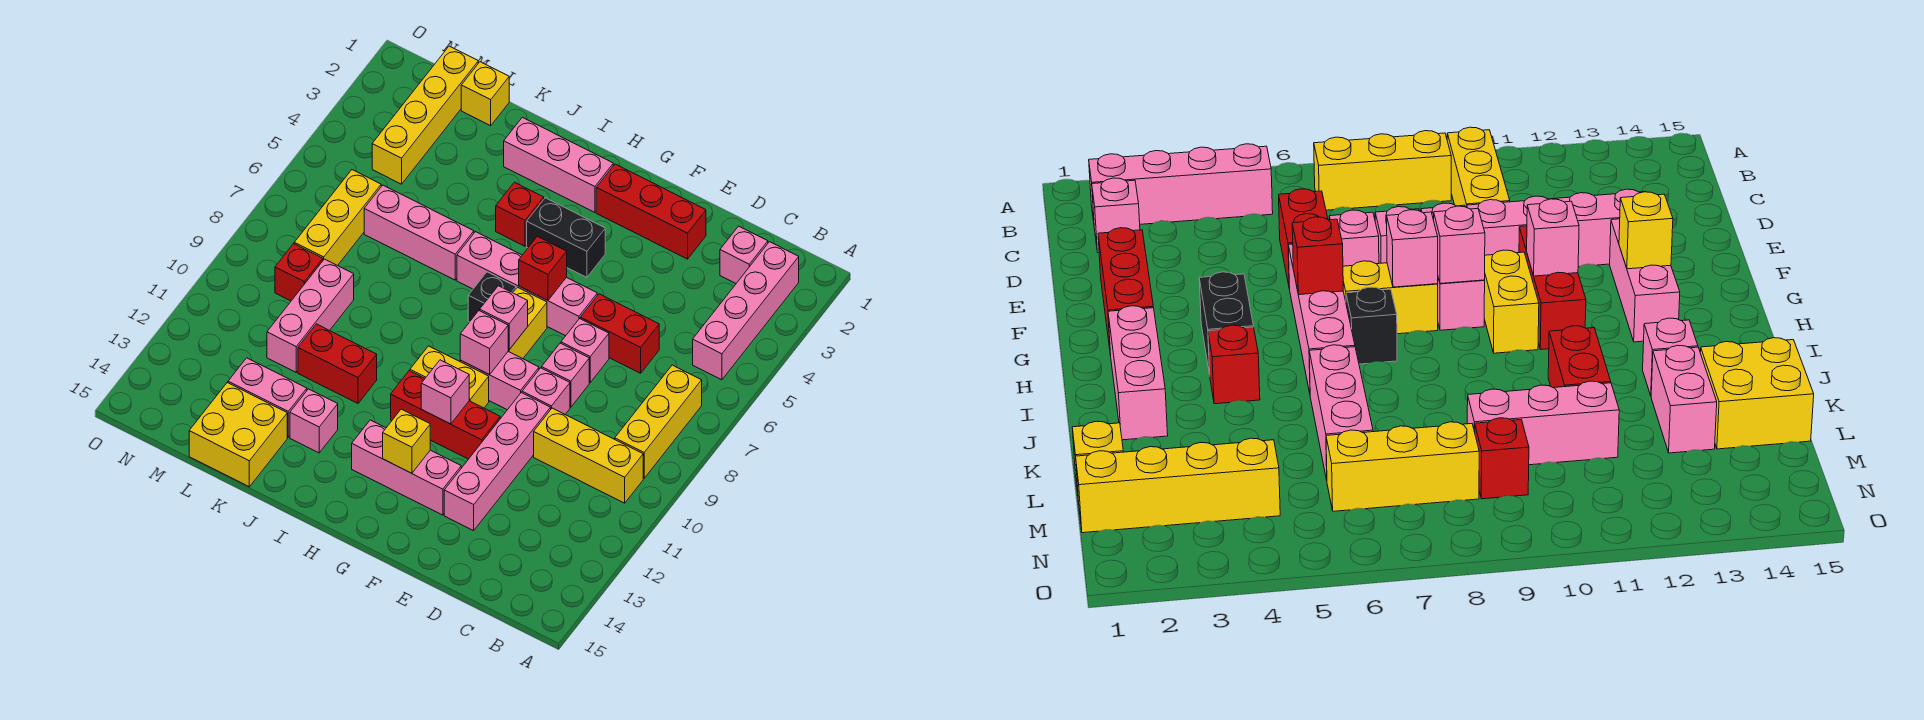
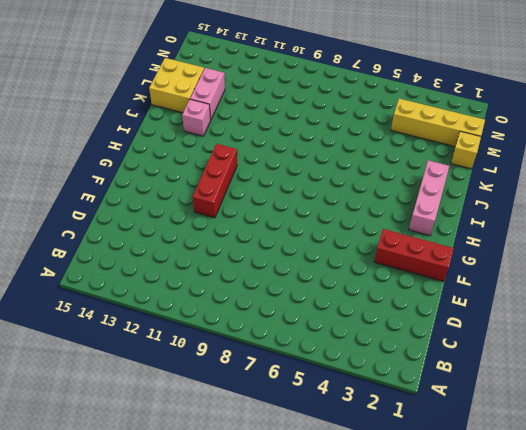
red brick F1:F3 level 1 -> red brick E2:G2 level 1
none -> pink brick B2:B5 level 1
none -> yellow brick B7:B9 level 1
none -> yellow brick B10:D10 level 1
none -> pink brick C2 level 1

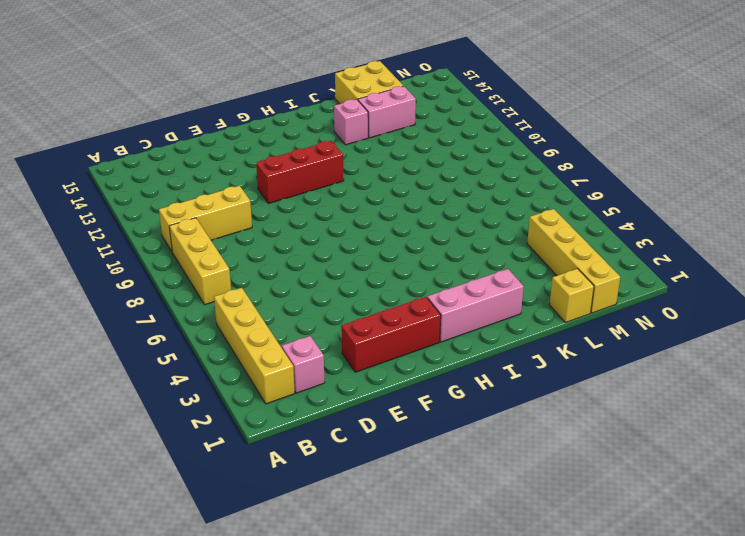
yellow brick B2:B5 level 1 -> pink brick B2:B5 level 1
none -> red brick D6:E6 level 1
none -> pink brick E7 level 1
none -> pink brick E8 level 1
none -> pink brick E9 level 1

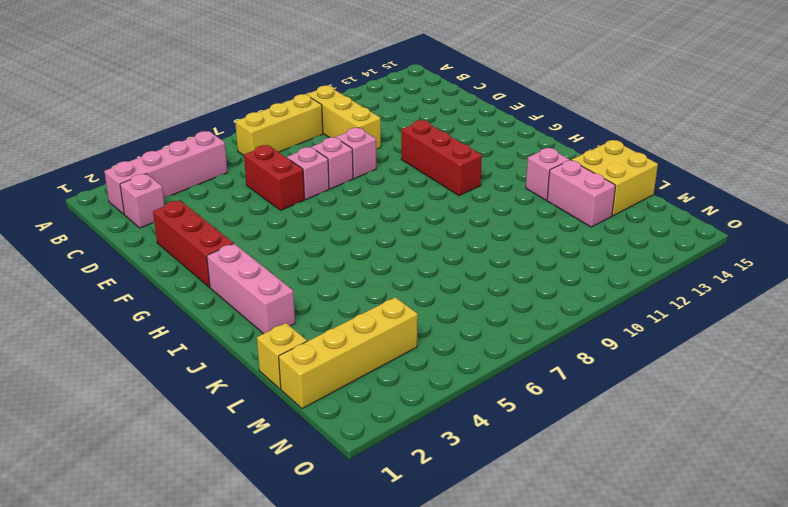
none -> pink brick E10:E13 level 1
none -> pink brick F6:I6 level 1
none -> pink brick F9:G9 level 1
none -> pink brick F13:H13 level 1

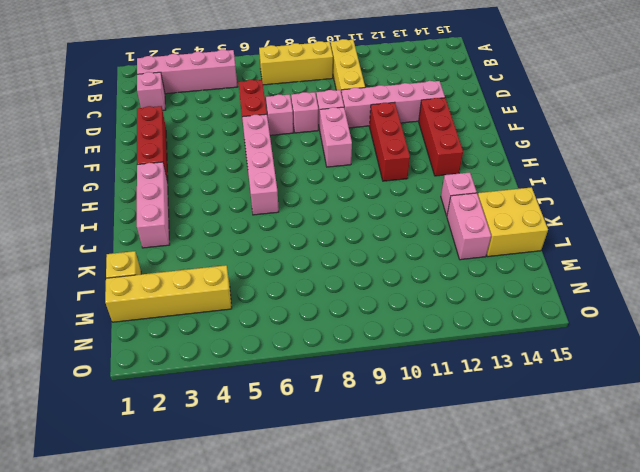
red brick F13:H13 level 1 -> pink brick F13:H13 level 1
none -> black brick G4:H4 level 1
none -> yellow brick G7:G8 level 1
none -> yellow brick G10:H10 level 1
none -> black brick H7 level 1

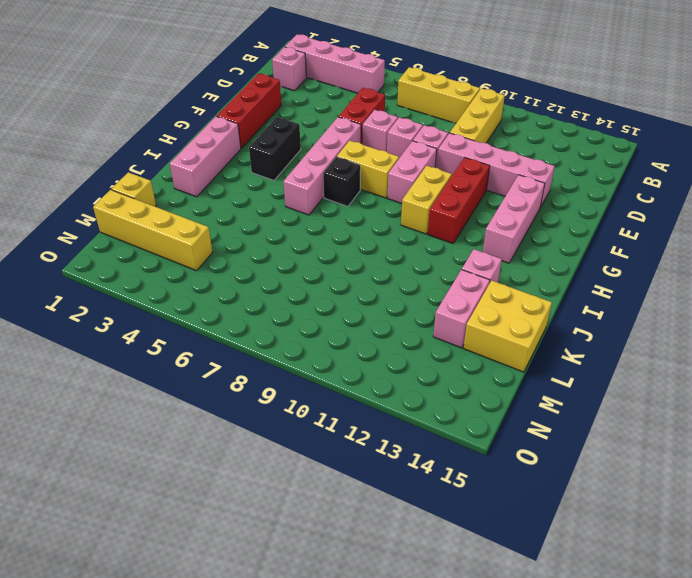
none -> red brick I4 level 1
none -> pink brick J6:L6 level 1
none -> red brick J11:K11 level 1
none -> pink brick L9:L11 level 1

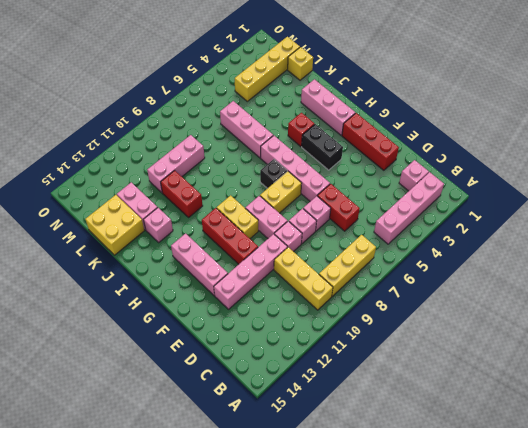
none -> yellow brick M6:M8 level 1
none -> red brick M9 level 1
none -> red brick G6 level 2
none -> pink brick G8 level 2

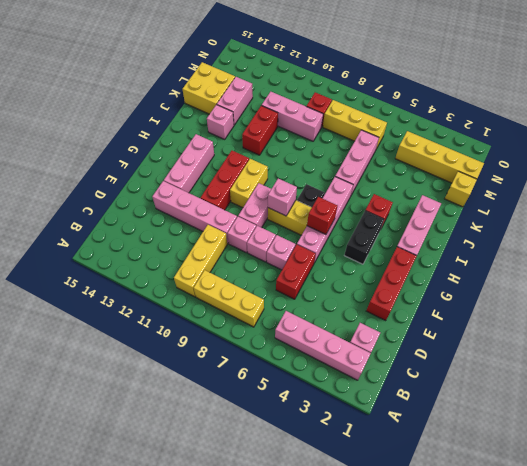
none -> pink brick G9 level 2
none -> pink brick G11 level 2
none -> yellow brick G13 level 2

